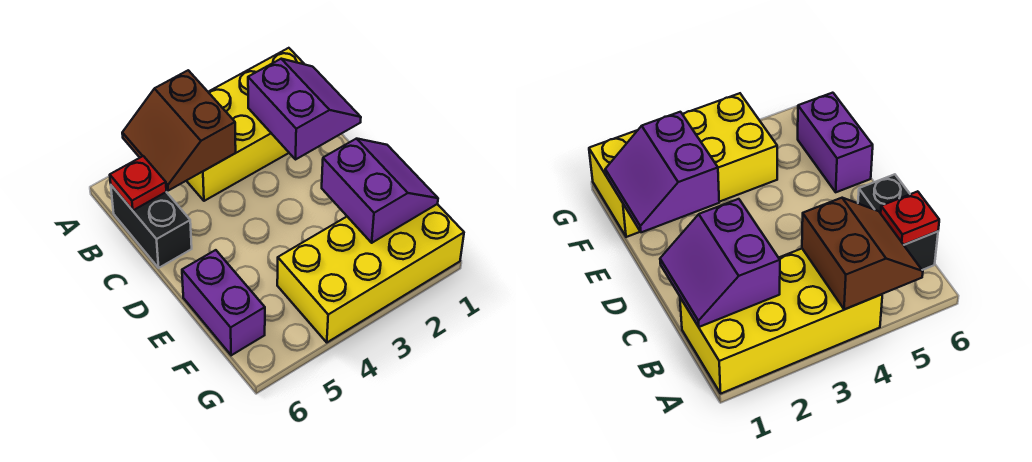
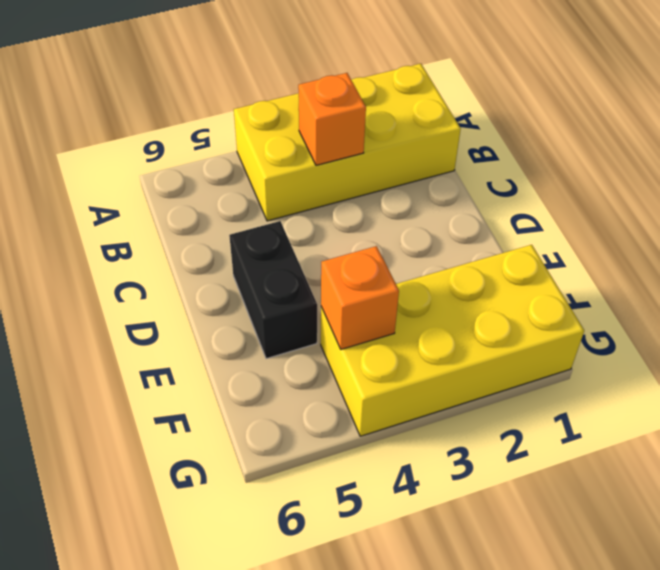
orange brick B3 level 2 -> none
black brick D5:E5 level 1 -> black brick B6:C6 level 1
orange brick F4 level 2 -> none
none -> purple brick E6:F6 level 1
none -> brown slope A4:B5 level 2 top 4

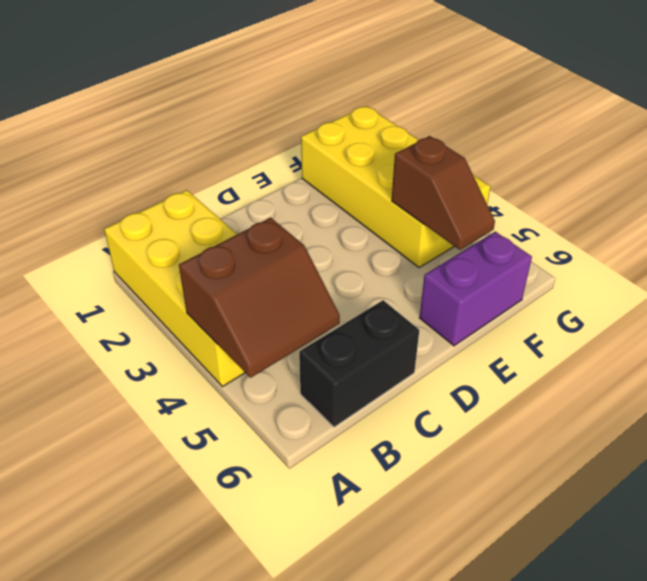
brown slope F4:F5 level 2 top 4 -> none
none -> purple slope B1:C2 level 2 top 2
none -> red plate B6 level 2

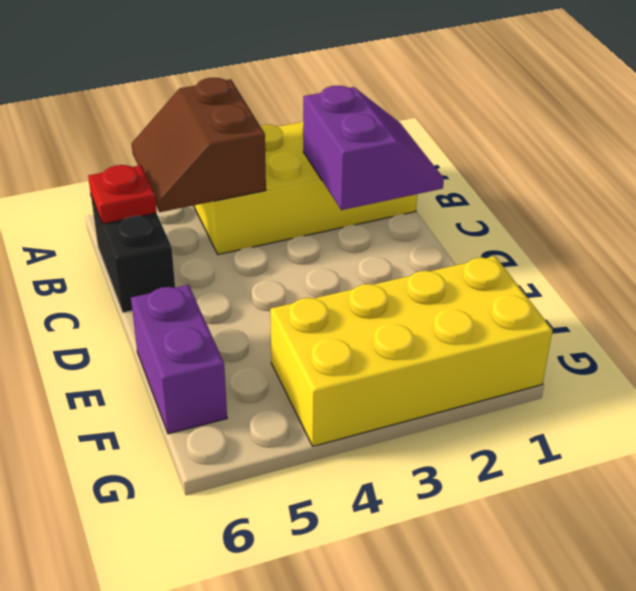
none -> purple slope E1:F2 level 2 top 2

